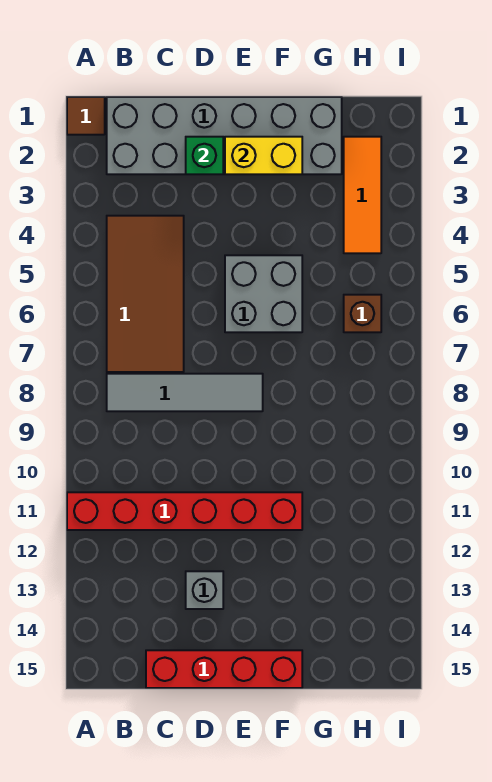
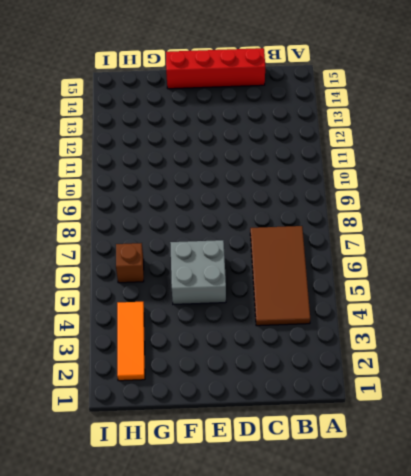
none -> brown tile A1 level 1
none -> red brick A11:F11 level 1
none -> grey brick B1:G2 level 1

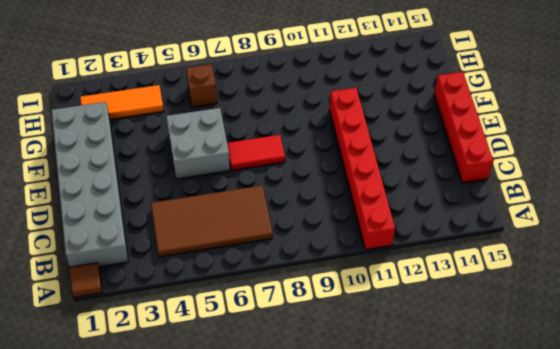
red tile E7:E8 level 1 -> grey tile B8:E8 level 1
none -> grey brick D13 level 1
none -> green brick D2 level 2
none -> yellow brick E2:F2 level 2

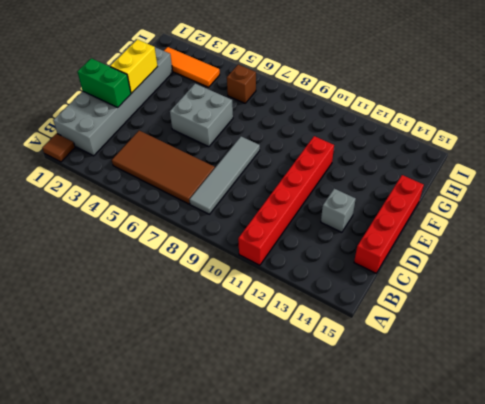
green brick D1:D2 level 2 -> green brick D2 level 2

